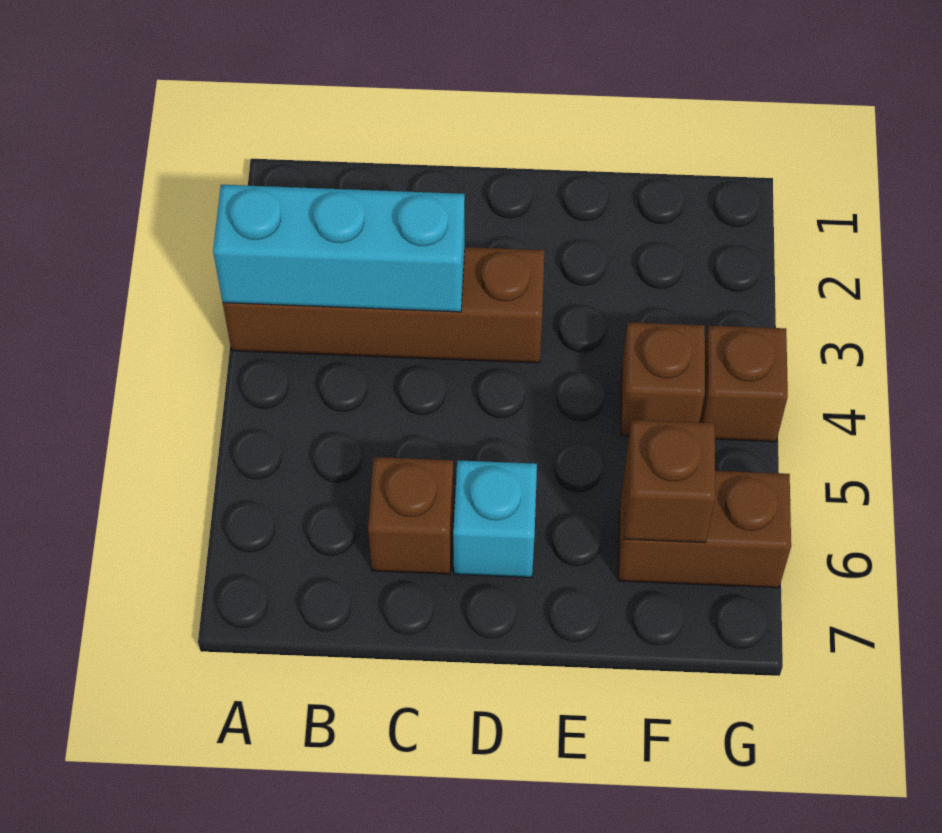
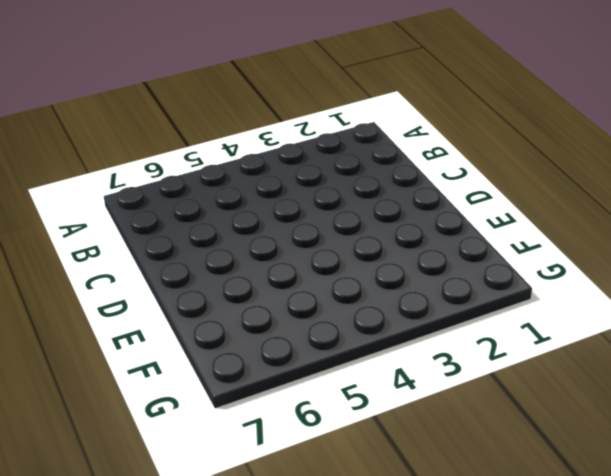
none -> brown brick A3:D3 level 1
none -> brown brick C6 level 1

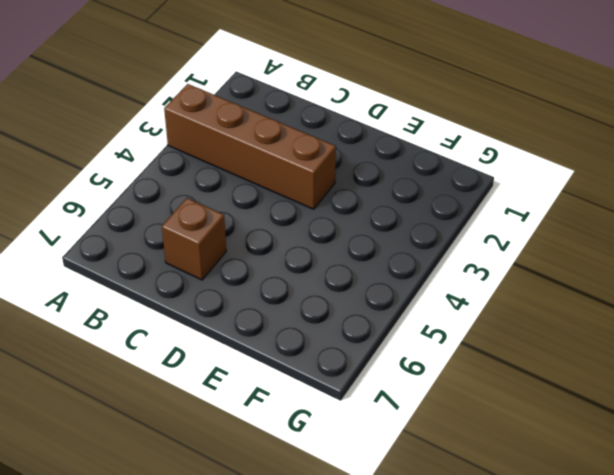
none -> cyan brick D6 level 1
none -> brown brick F4 level 1

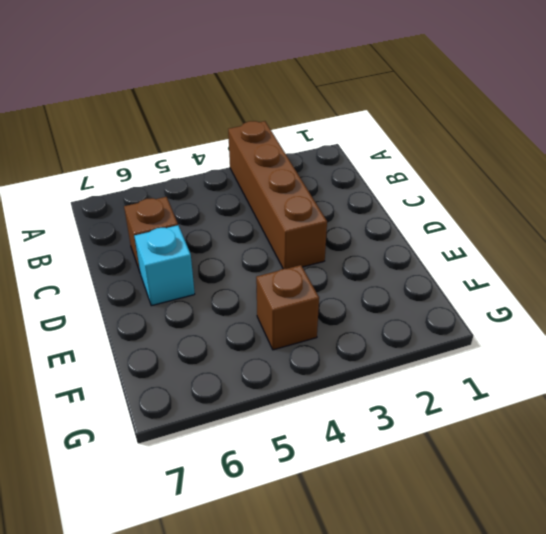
none -> brown brick F6:G6 level 1
none -> brown brick G4 level 1

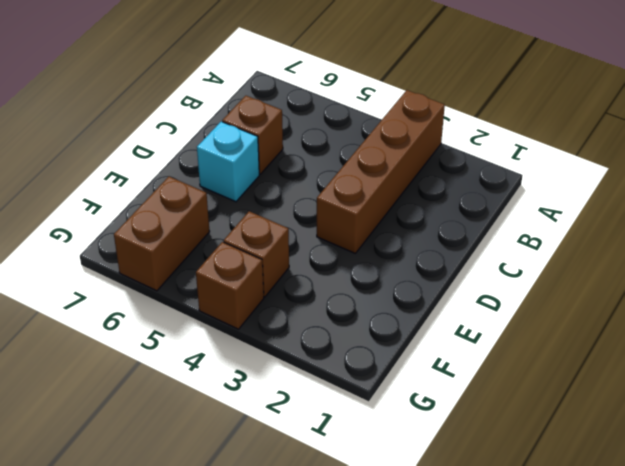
none -> cyan brick A3:C3 level 2
none -> brown brick F6 level 2

